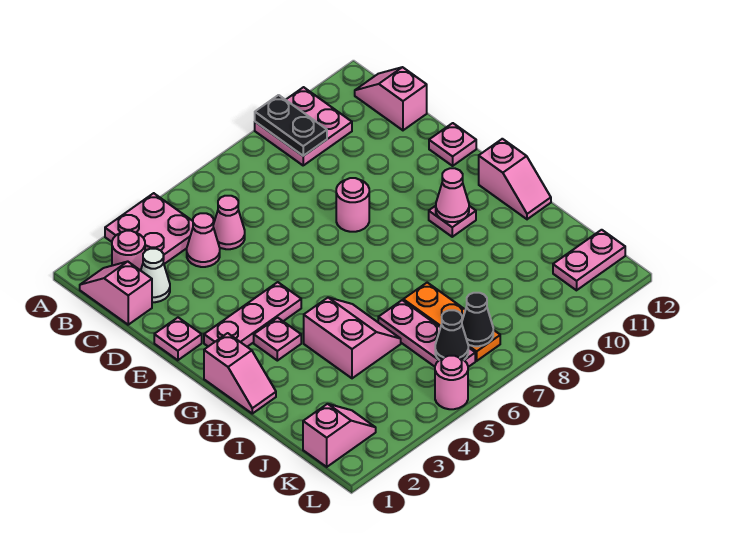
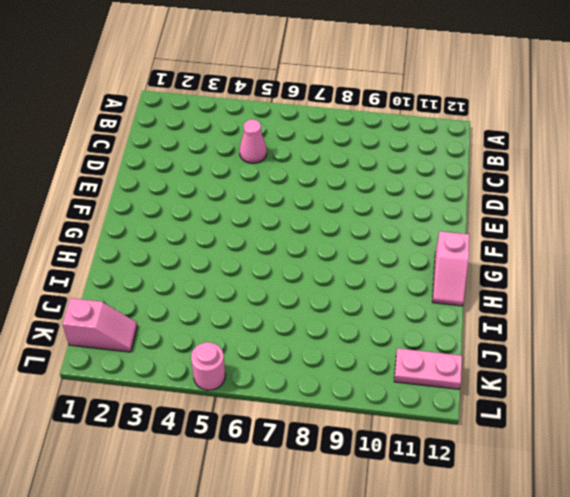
none -> pink plate A3:B4 level 1
none -> pink plate A9:B10 level 1
none -> pink slope B1:C1 level 1 top C

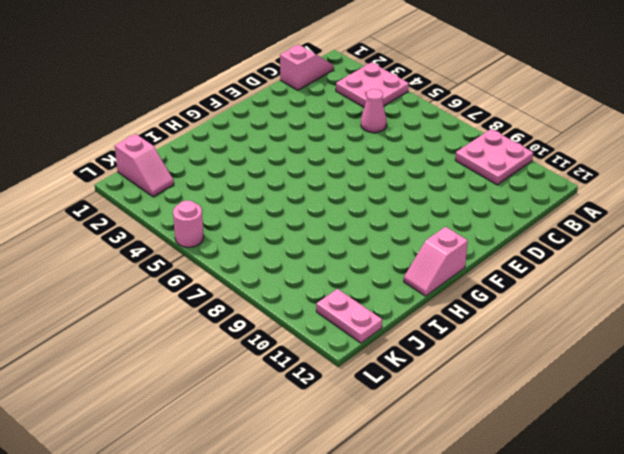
none -> pink round brick B2 level 1
none -> pink slope B12:C12 level 1 top C
none -> white cone C2 level 1

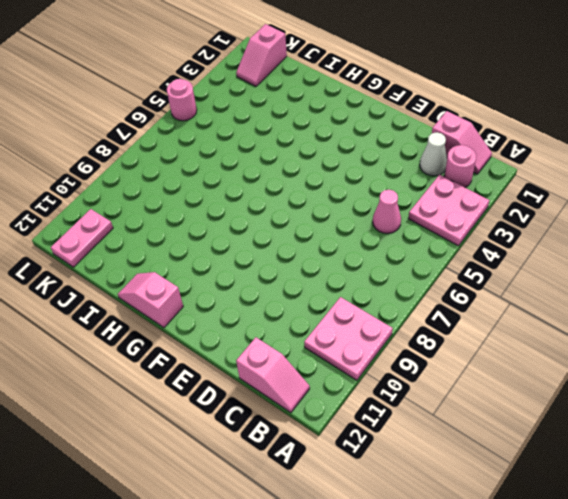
none -> pink cone C4 level 1
none -> pink plate E1 level 1
none -> pink round brick E8 level 1

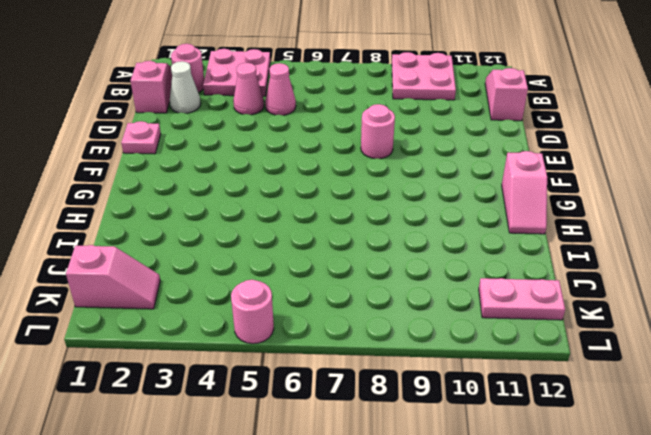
none -> pink plate E12 level 1
none -> pink plate F2:F4 level 1
none -> pink slope G1:H1 level 1 top G

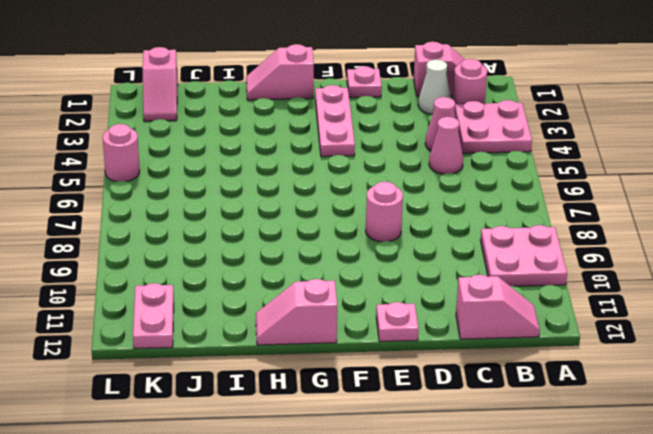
none -> pink plate G3 level 1
none -> pink plate G10 level 1
none -> pink slope H4:I5 level 1 top 4

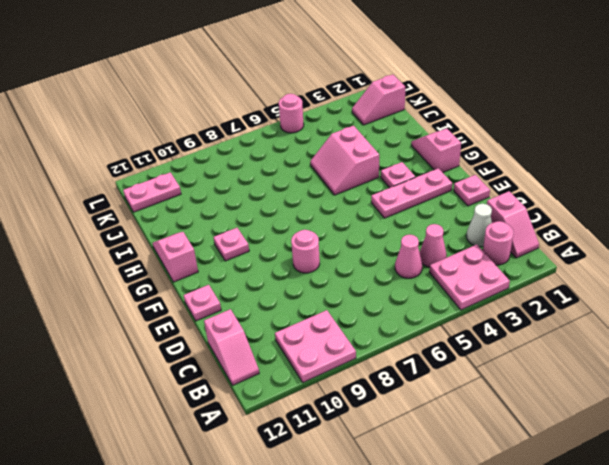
none -> pink plate I6:K6 level 1
none -> orange plate I7:K7 level 1
none -> black plate A9:B9 level 2

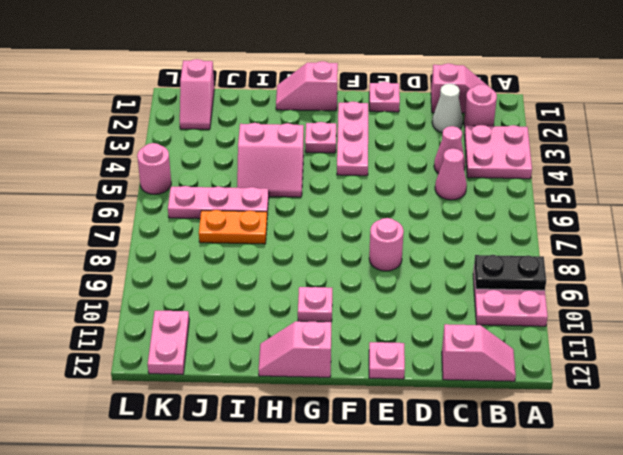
orange plate I7:J7 level 1 -> orange plate I7:K7 level 1
none -> pink cone G10 level 2
none -> black cone K6 level 2
none -> black cone K7 level 2

